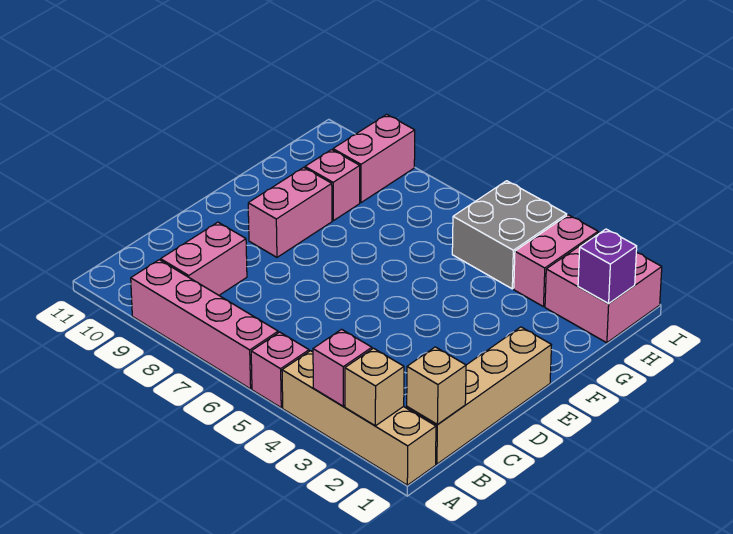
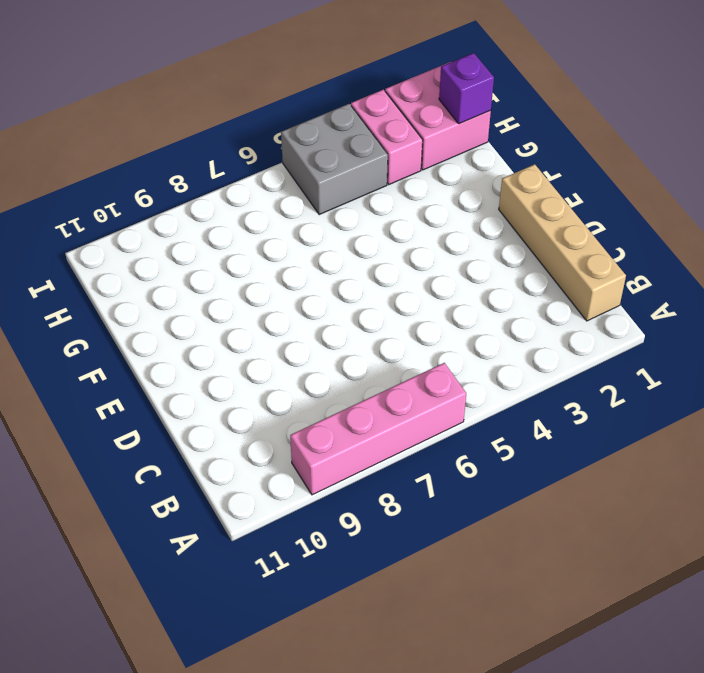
none -> tan brick A1:A4 level 1
none -> pink brick A5 level 1
none -> pink brick B9:C9 level 1

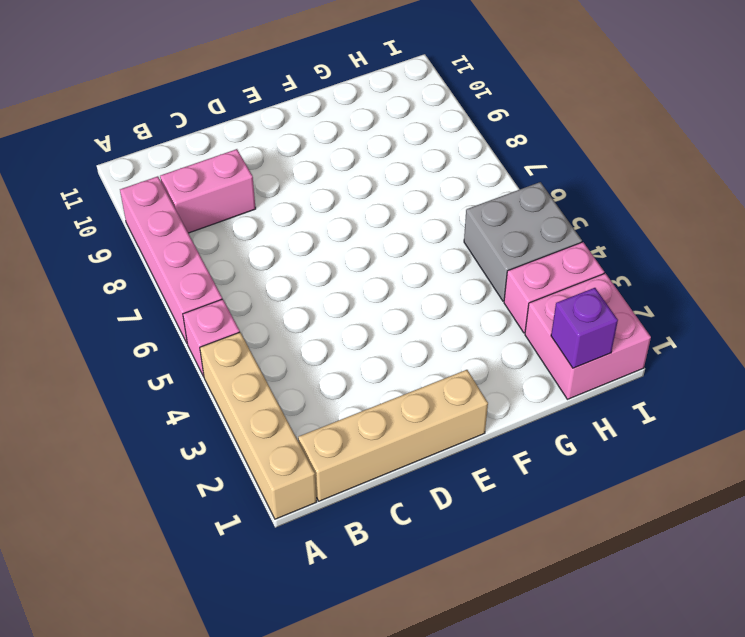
none -> pink brick E9:F9 level 1
none -> pink brick G9 level 1
none -> pink brick H9:I9 level 1

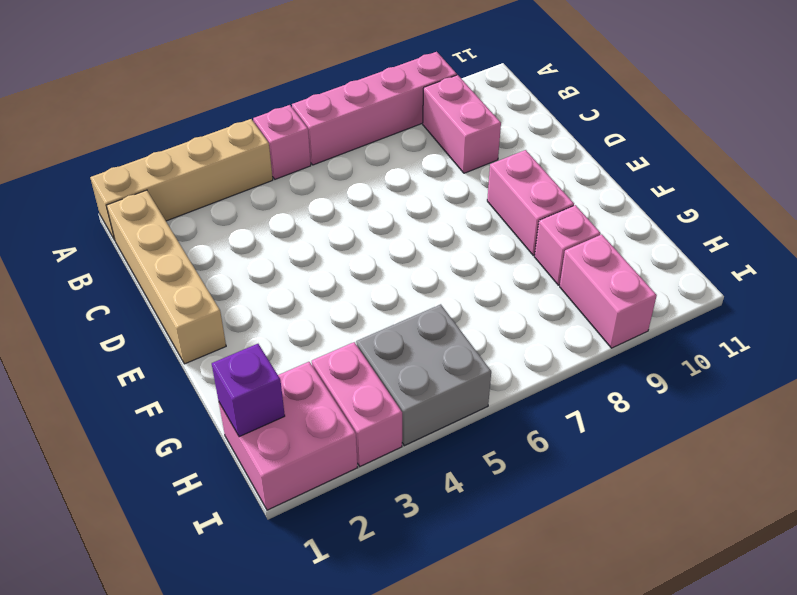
none -> tan brick A2 level 2
none -> pink brick A3 level 2
none -> tan brick B1 level 2

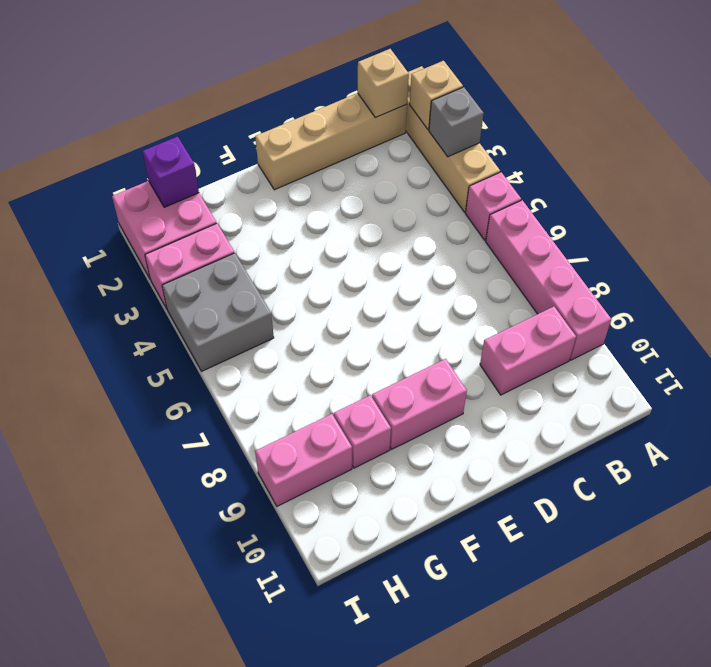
grey brick A3 level 2 -> pink brick A3 level 2

